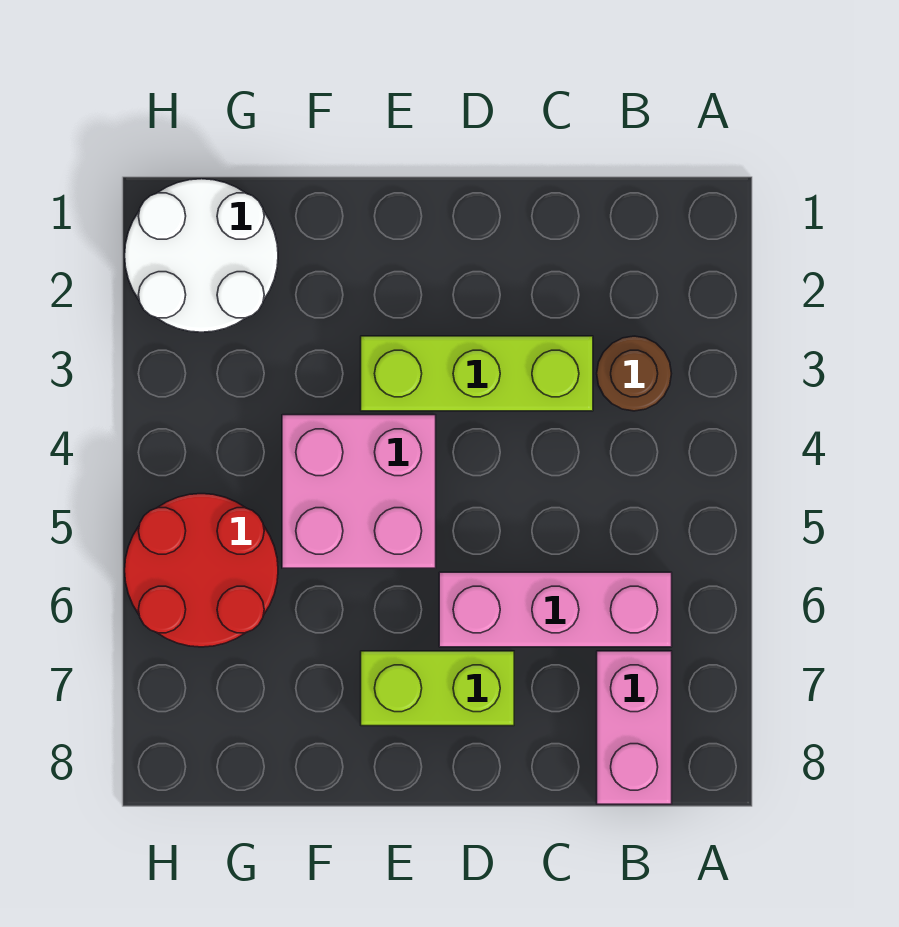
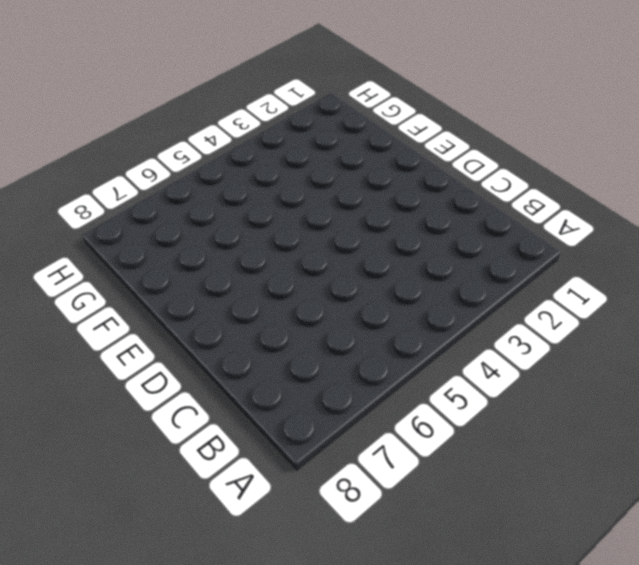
none -> brown round brick B3 level 1
none -> pink brick B6:D6 level 1

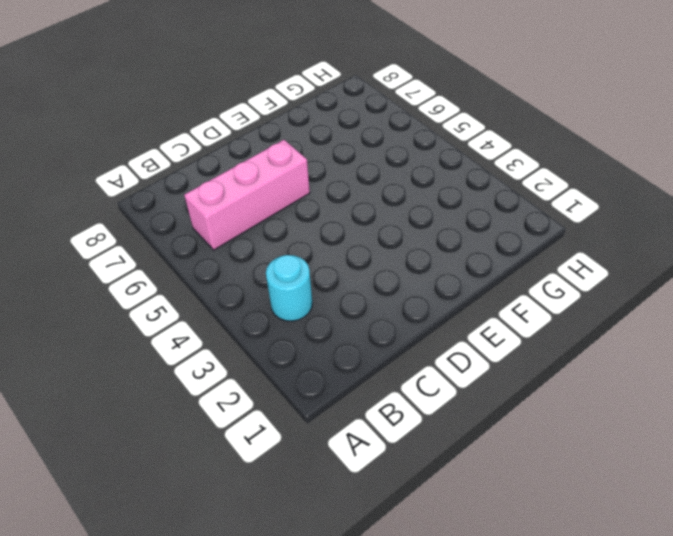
cyan round brick B3 level 1 -> brown round brick B3 level 1
none -> pink brick B7:B8 level 1
none -> lime brick C3:E3 level 1

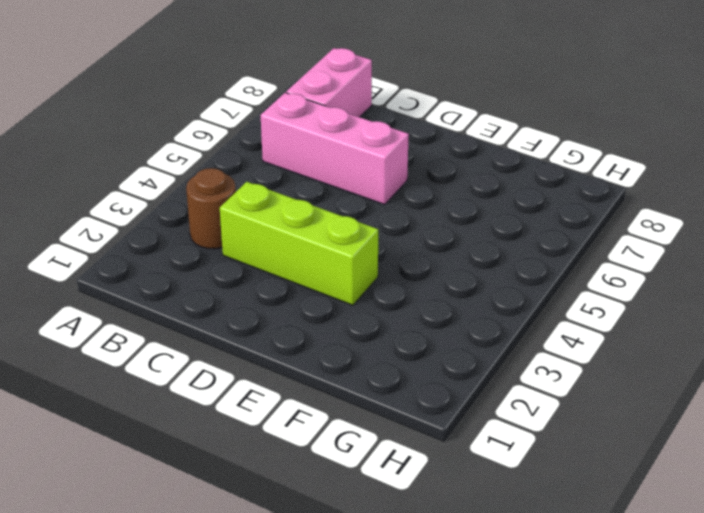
none -> lime brick D7:E7 level 1
none -> pink brick E4:F5 level 1

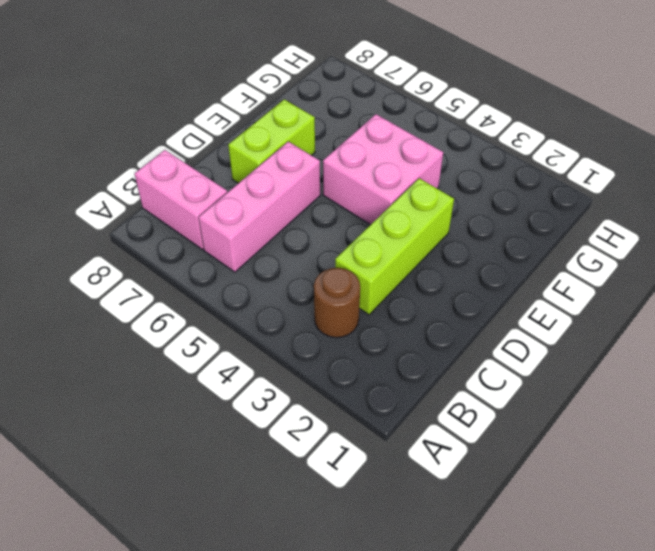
none -> white round brick G1:H2 level 1
none -> red round brick G5:H6 level 1

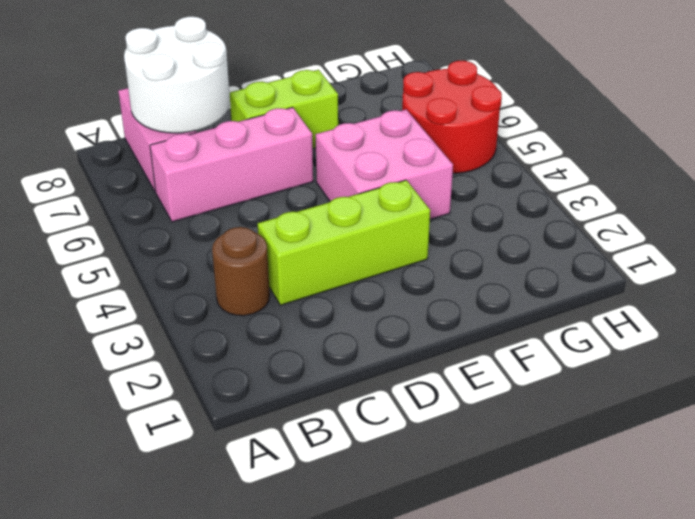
white round brick B7:C8 level 2 -> white round brick G1:H2 level 1

